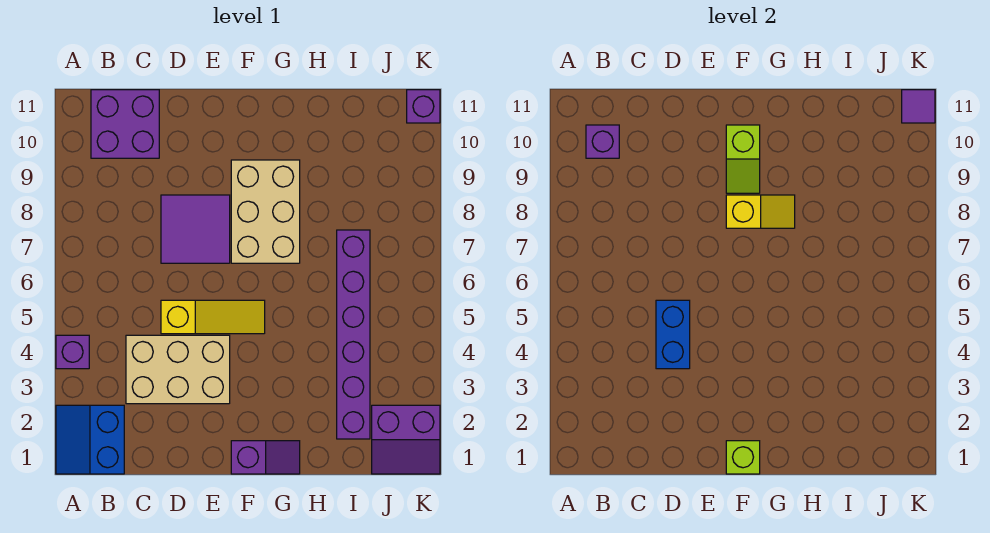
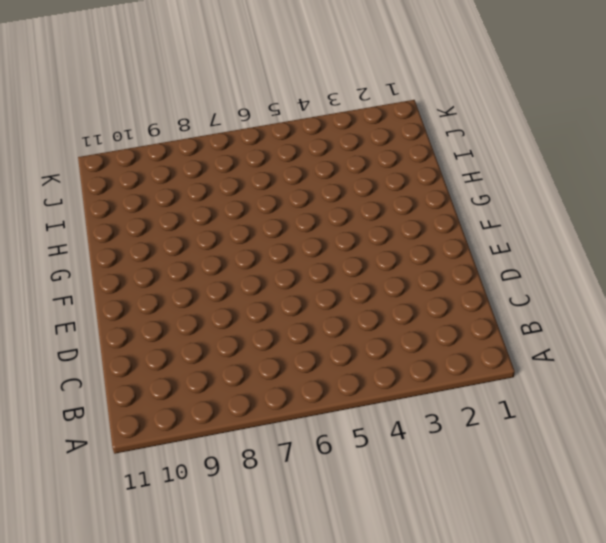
none -> blue slope A1:B2 level 1 top B
none -> purple brick A4 level 1
none -> purple brick B10:C11 level 1

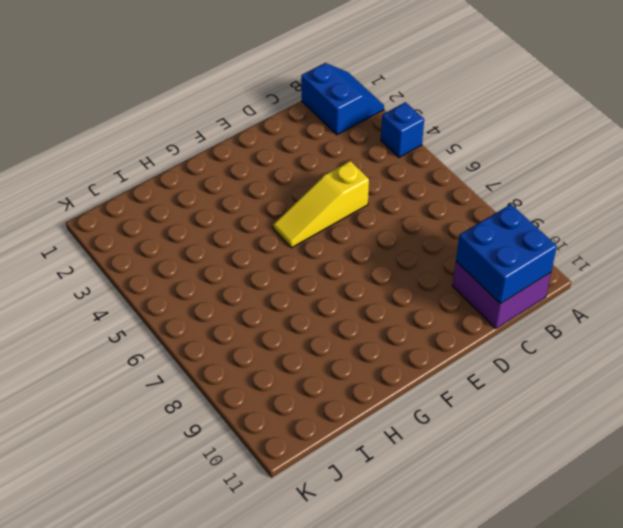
blue brick A4 level 1 -> purple brick A4 level 1
blue brick B10:C11 level 2 -> purple brick B10 level 2
none -> tan brick C3:E4 level 1
none -> purple tile D7:E8 level 1
none -> purple slope F1:G1 level 1 top F

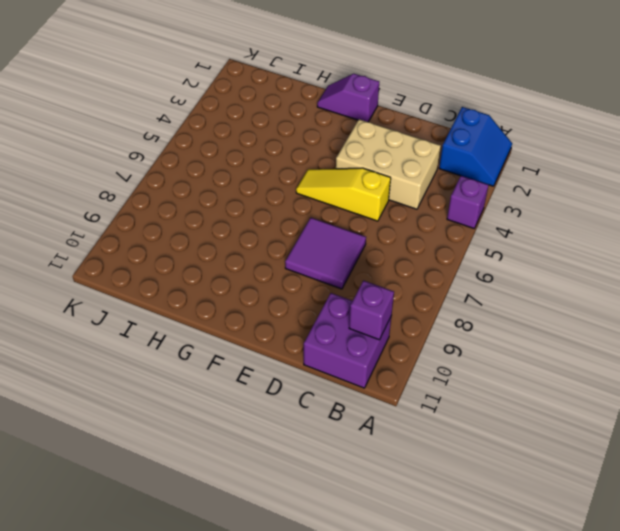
none -> tan brick F7:G9 level 1
none -> purple brick I2:I7 level 1
none -> purple slope J1:K2 level 1 top 2

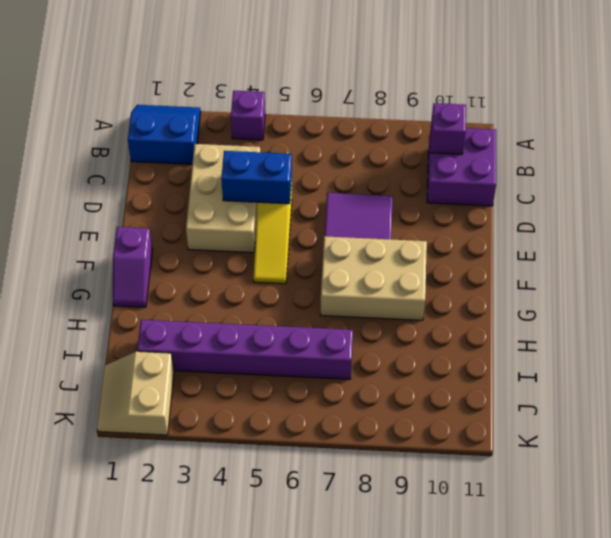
tan slope J1:K2 level 1 top 2 -> purple slope J1:K2 level 1 top 2
none -> purple brick K11 level 1
none -> lime brick F1 level 2
none -> yellow slope F8:G8 level 2 top F

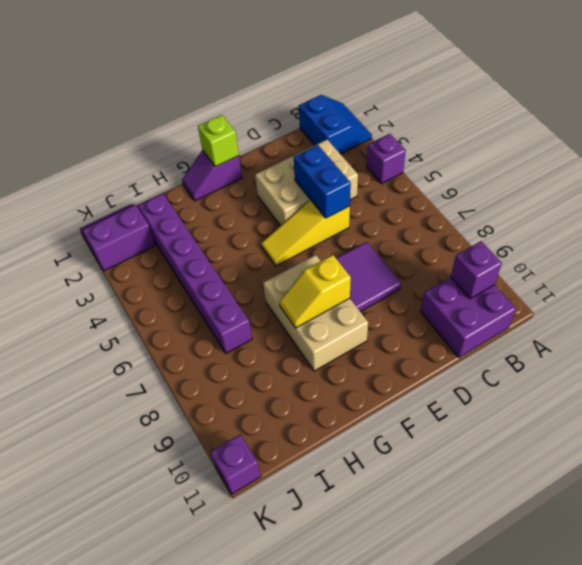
none -> lime slope F9:F10 level 2 top 10
none -> purple tile K11 level 2

